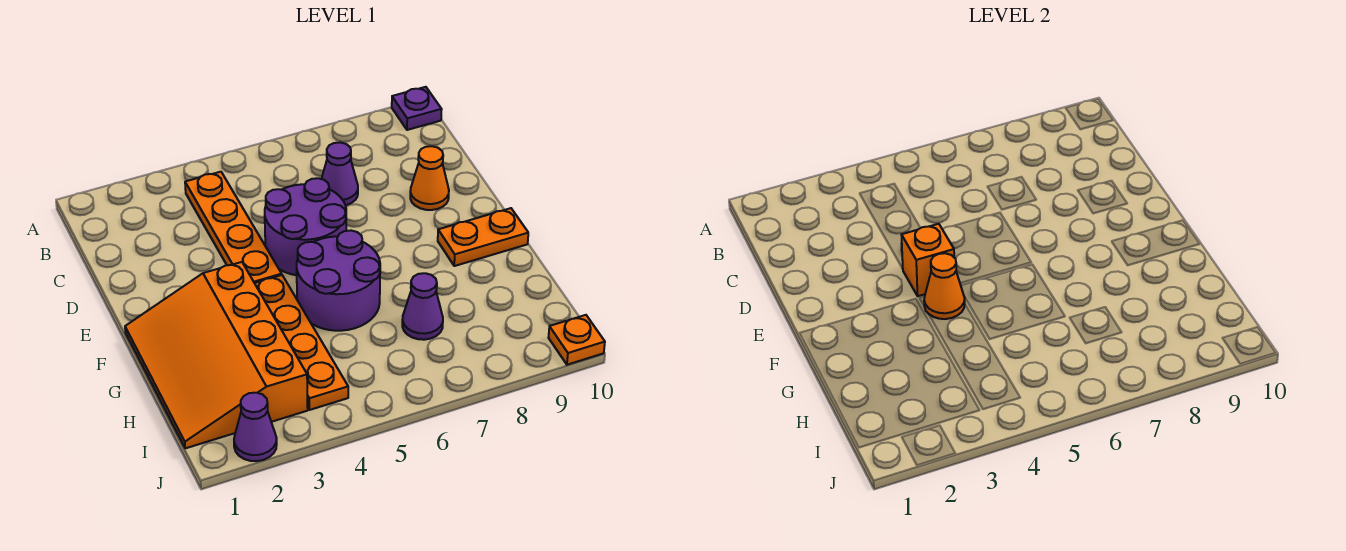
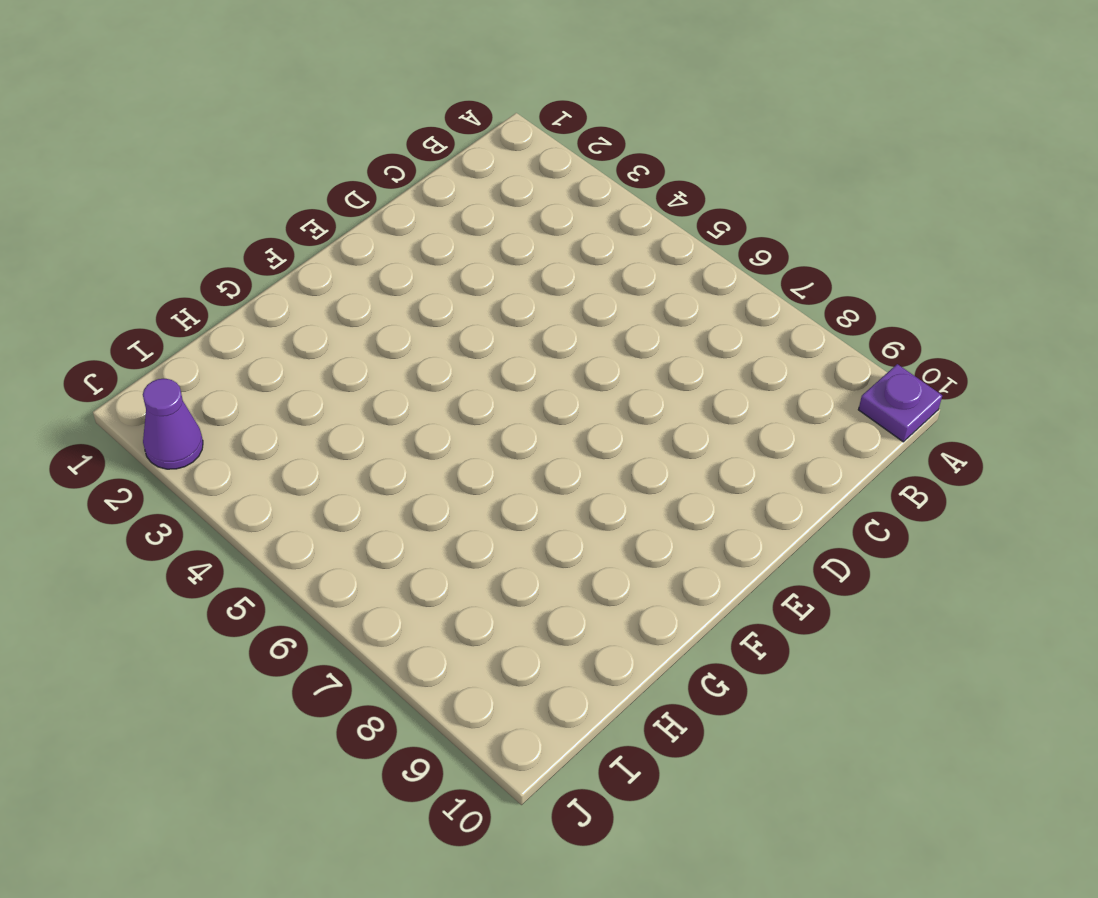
none -> orange plate B4:E4 level 1
none -> purple cone C7 level 1
none -> purple round brick D5:E6 level 1

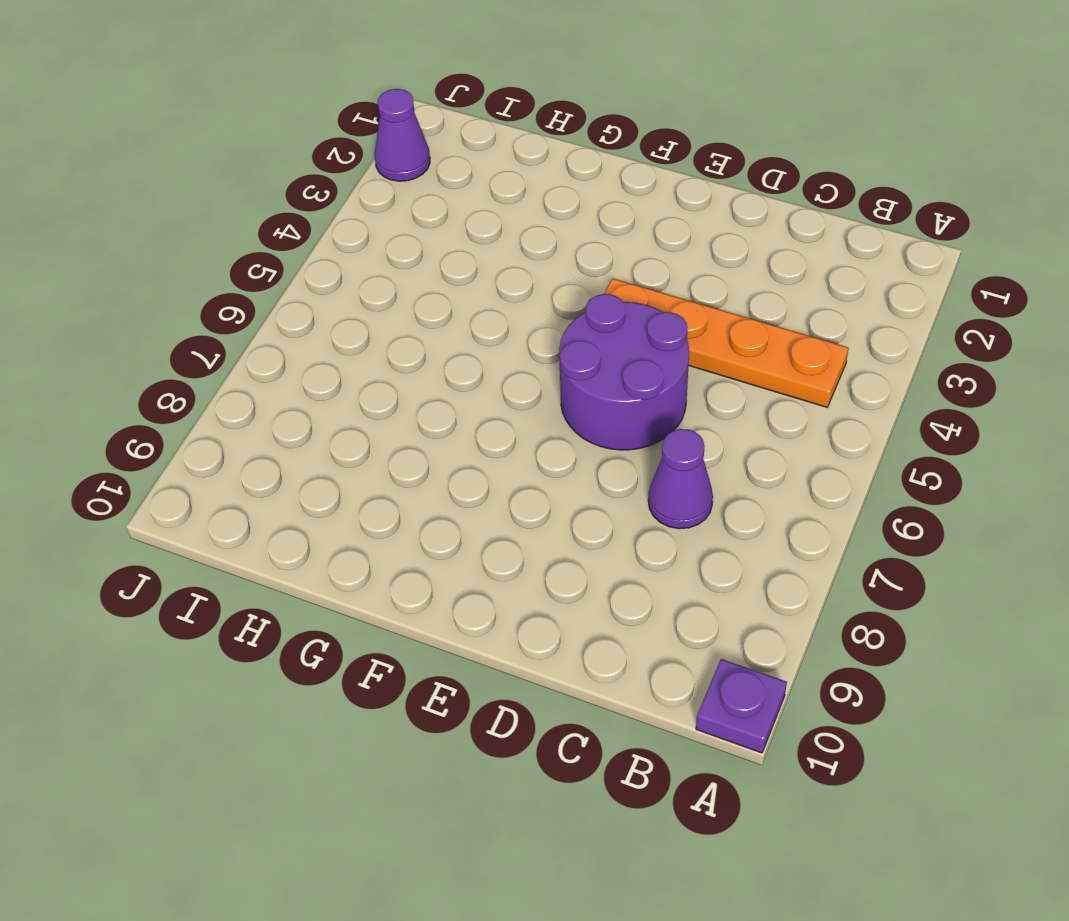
none -> orange cone D9 level 1
none -> orange slope F1:I3 level 1 top 3
none -> orange plate F4:I4 level 1

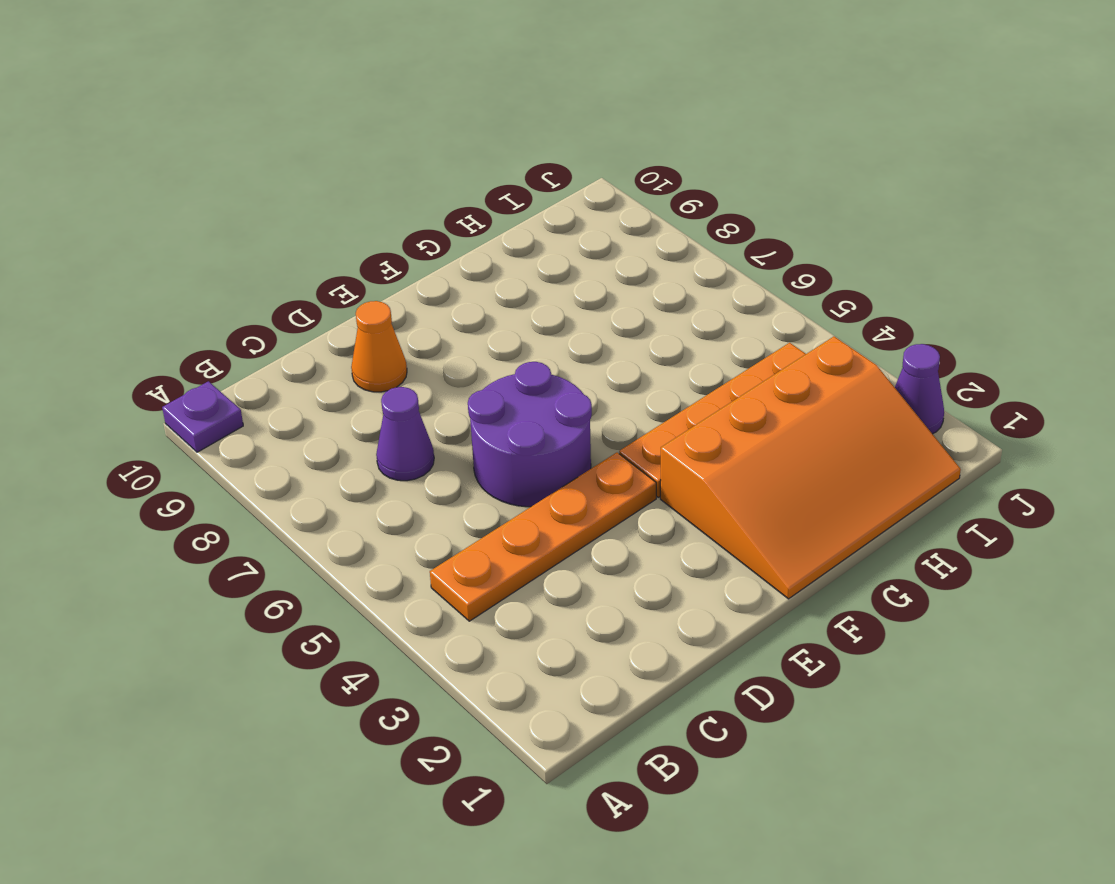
none -> purple round brick F5:G6 level 1
none -> orange plate F9:F10 level 1
none -> purple cone H7 level 1

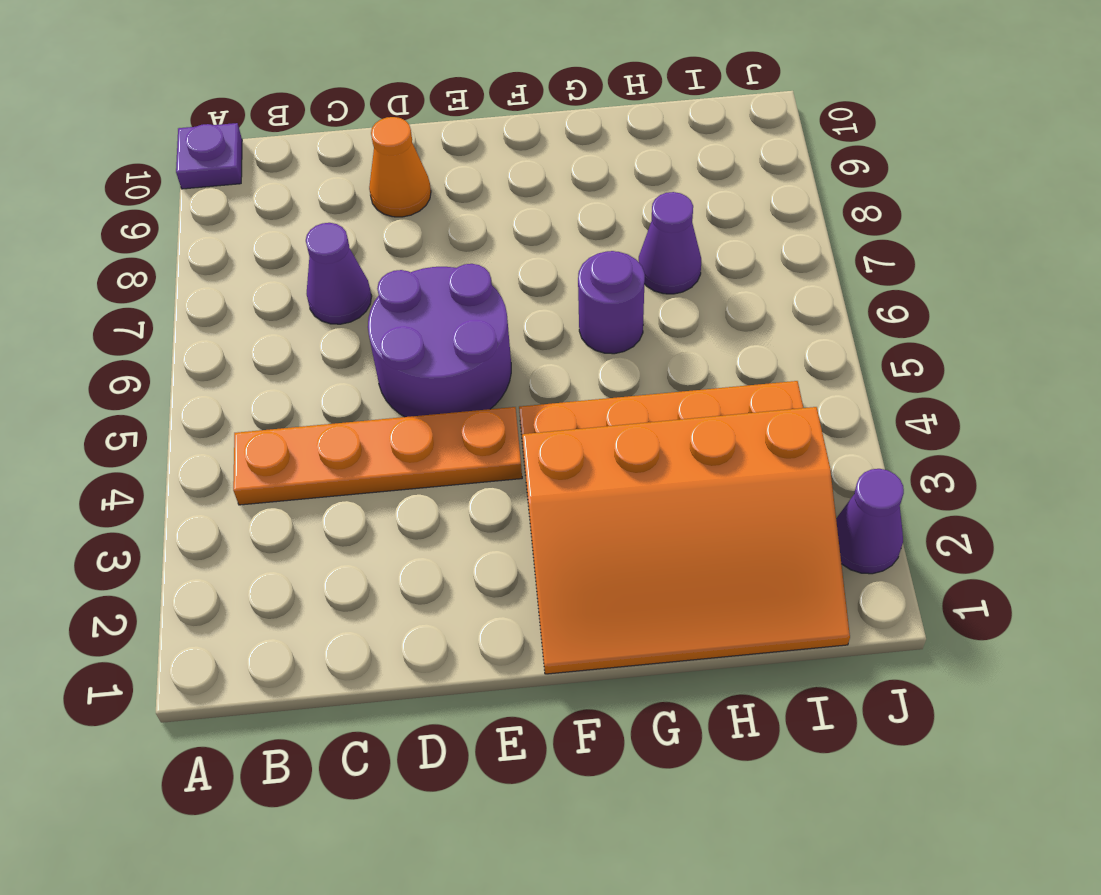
purple round brick G6 level 1 -> purple round brick F5:G6 level 1
none -> orange plate F9:F10 level 1
none -> orange plate J10 level 1
none -> orange brick E4 level 2

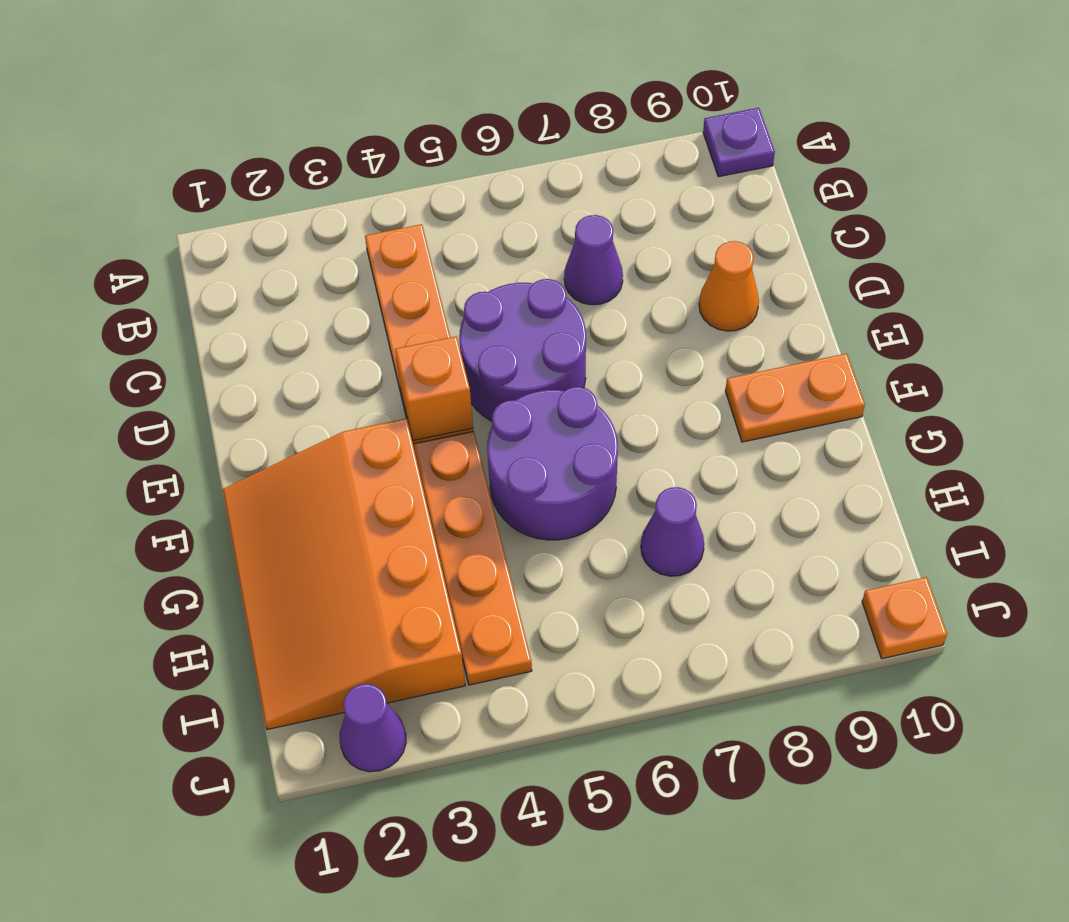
none -> orange cone F4 level 2

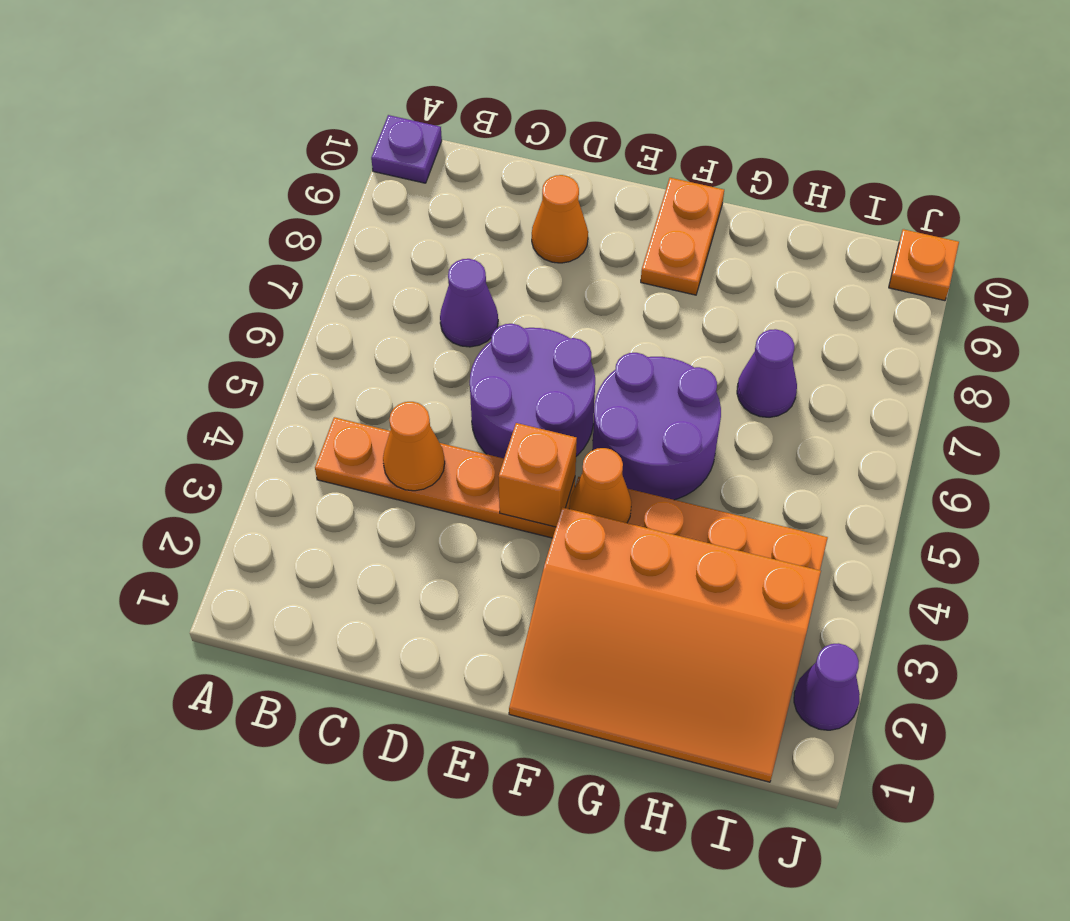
orange cone C4 level 2 -> none

